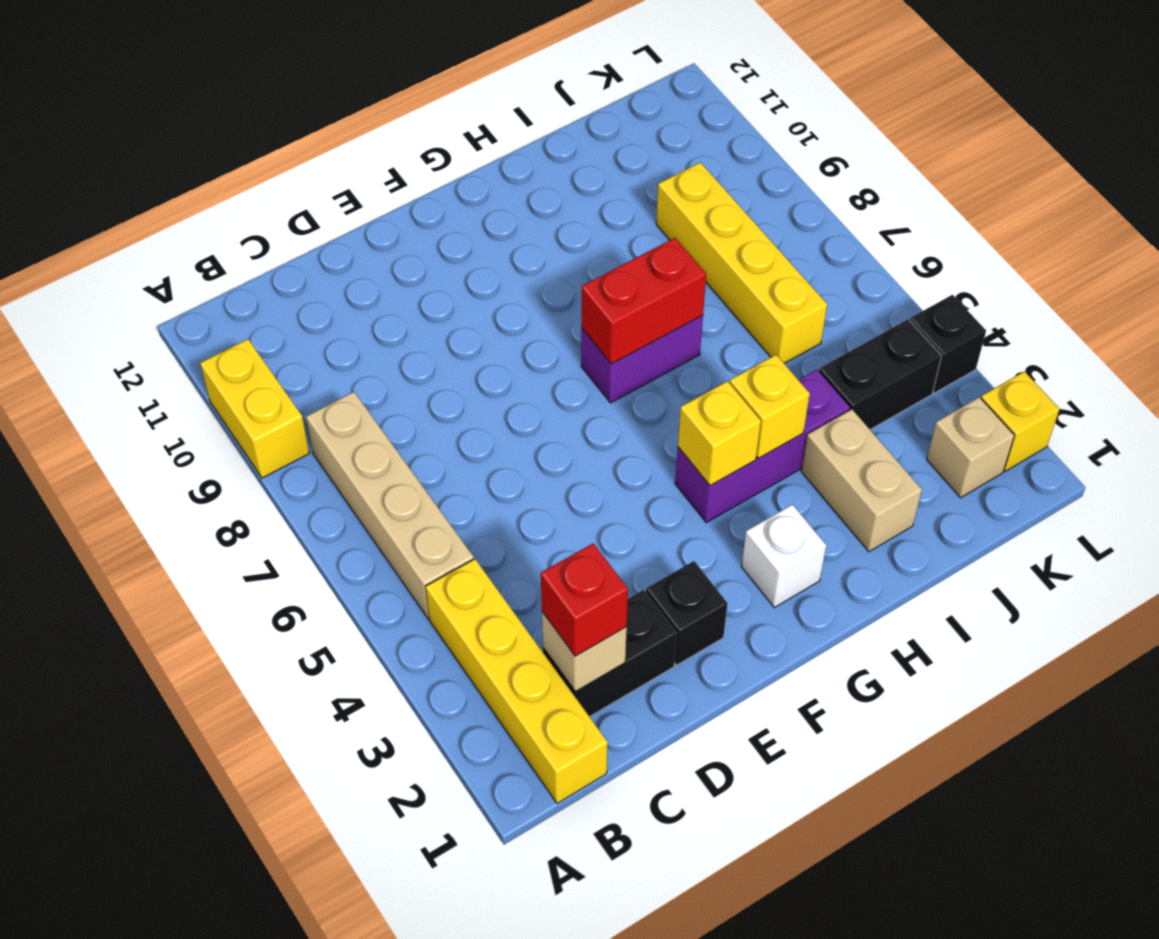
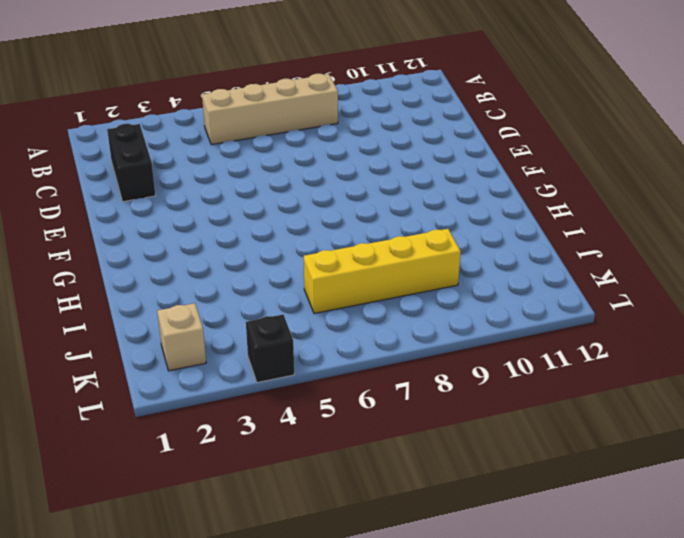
none -> yellow brick A9:A10 level 1
none -> yellow brick B1:B4 level 1
none -> black brick E2 level 1

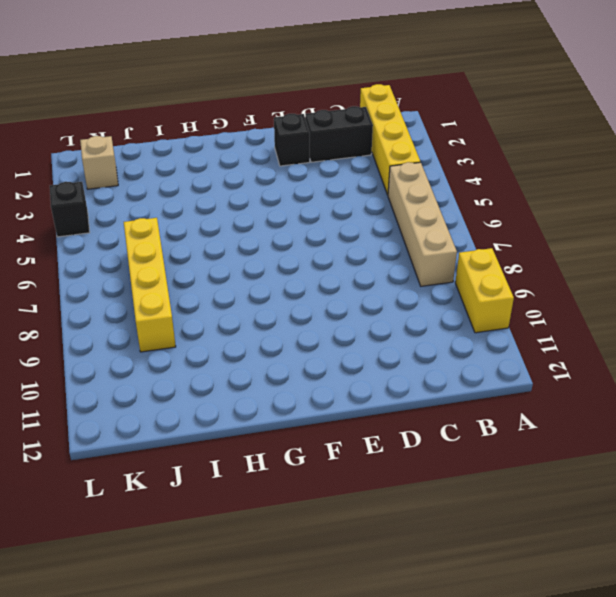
none -> white brick G2 level 1
none -> purple brick G4:I4 level 1
none -> purple brick G7:H7 level 1

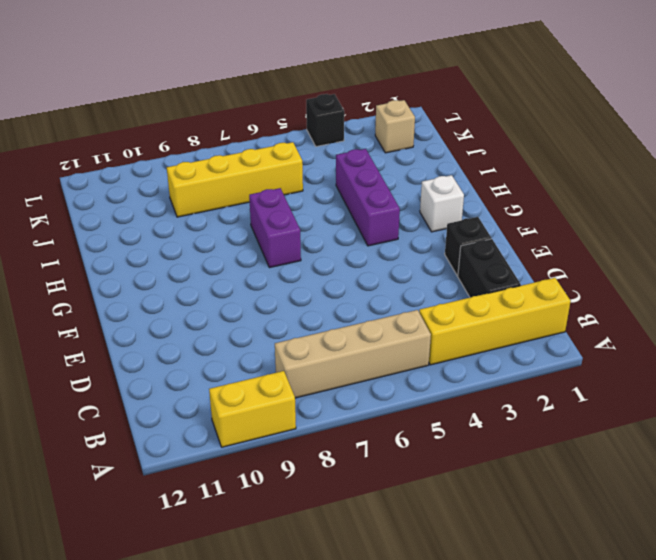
none -> tan brick I2:I3 level 1
none -> black brick J4:K4 level 1
none -> yellow brick L2 level 1

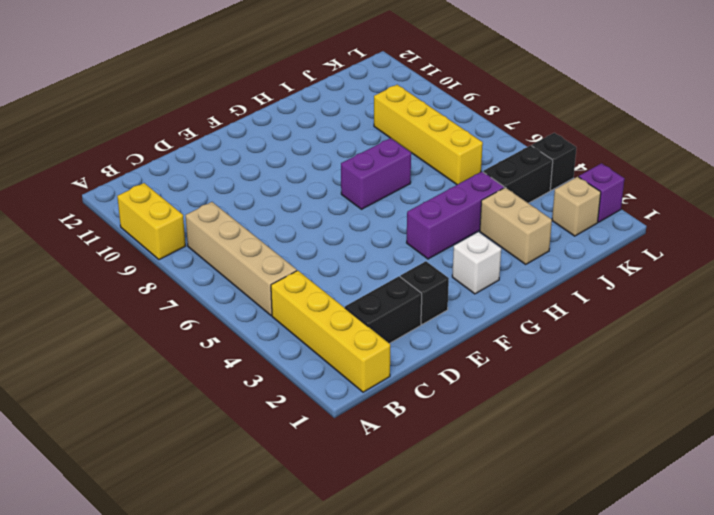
purple brick L2 level 1 -> yellow brick L2 level 1
none -> tan brick C2 level 2
none -> yellow brick G4 level 2
none -> red brick G7:H7 level 2

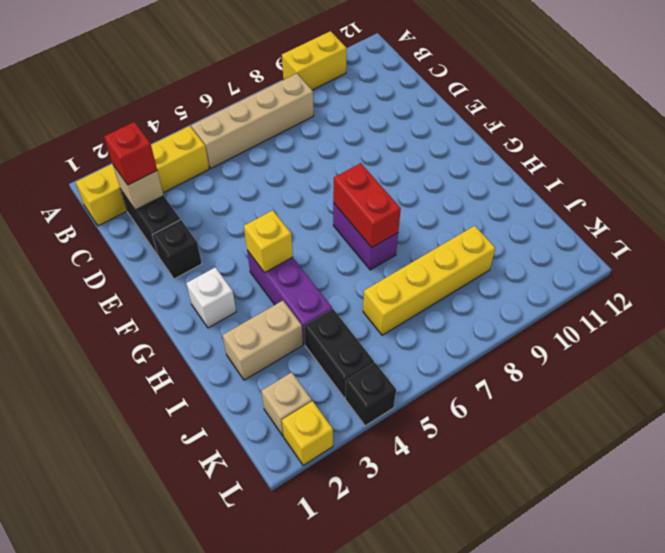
none -> yellow brick H4 level 2

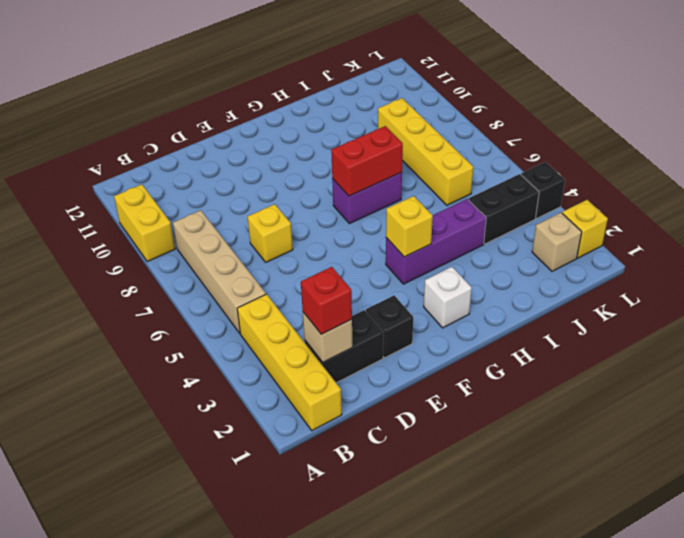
yellow brick D7 level 1 -> yellow brick H4 level 2
none -> tan brick I2:I3 level 1

